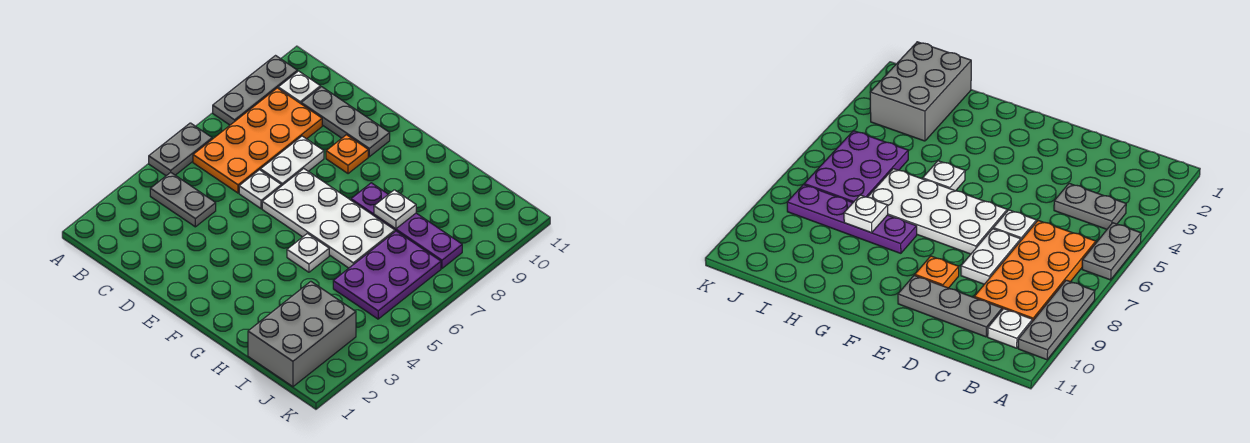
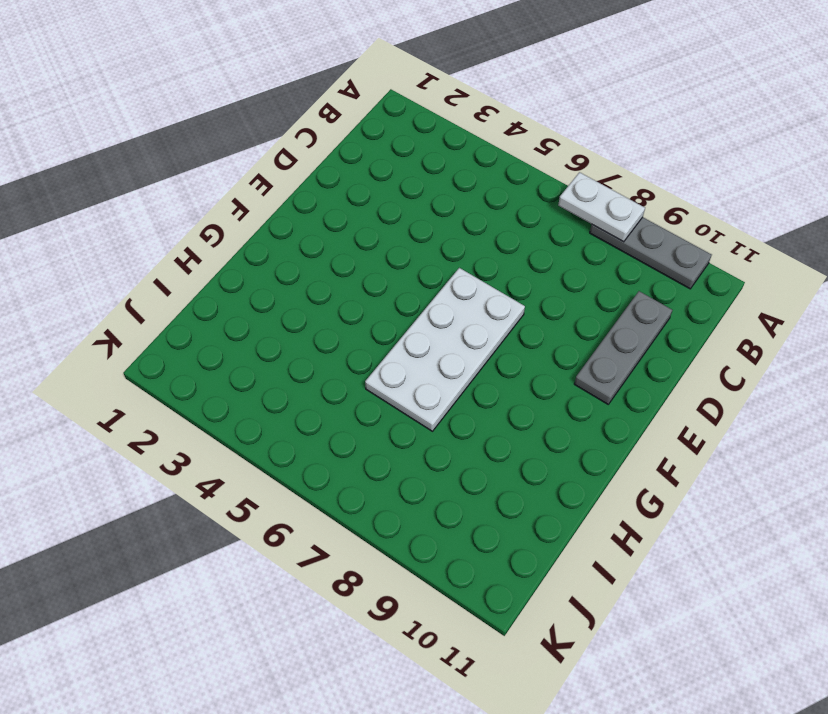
white plate A7:A8 level 2 -> white plate D7:D8 level 1
none -> grey plate A5:A6 level 1
none -> grey plate B4:C4 level 1
none -> orange plate B6:C9 level 1

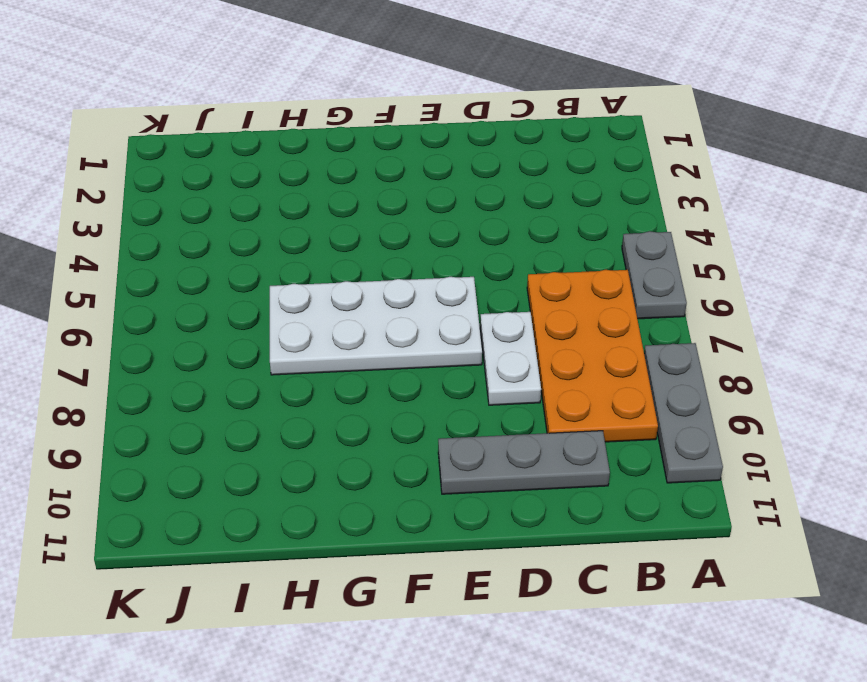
none -> grey plate B4:C4 level 1
none -> white plate B10 level 1
none -> white plate D6 level 1

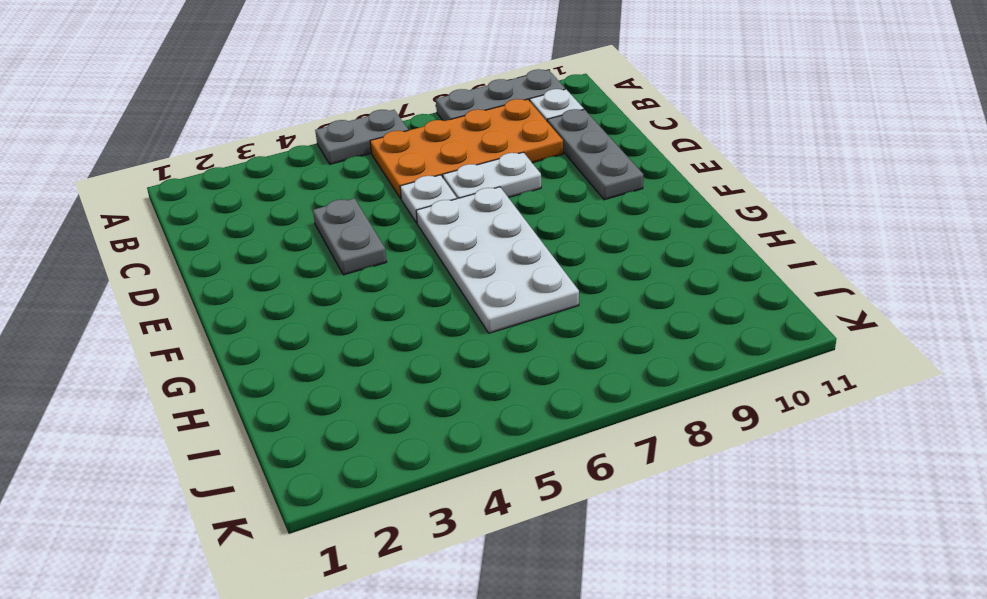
grey plate D4:E4 level 1 -> grey plate B4:C4 level 1
none -> orange plate E9 level 1
none -> white plate G5 level 1
none -> purple plate G8:J8 level 1

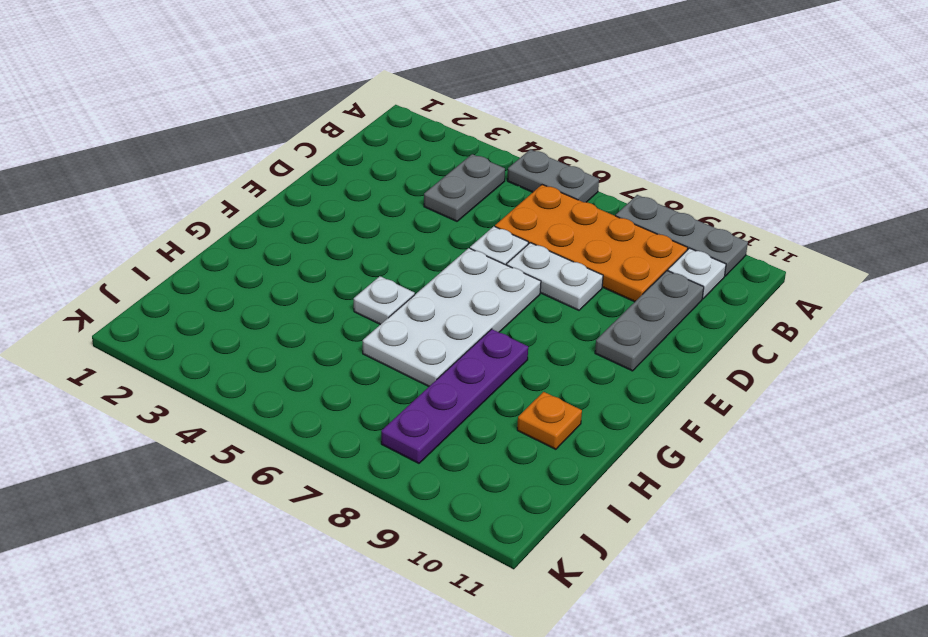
orange plate H10 level 1 -> orange plate E9 level 1
none -> grey brick I1:J3 level 1
none -> purple plate I5:J7 level 1
none -> white plate H8 level 2

